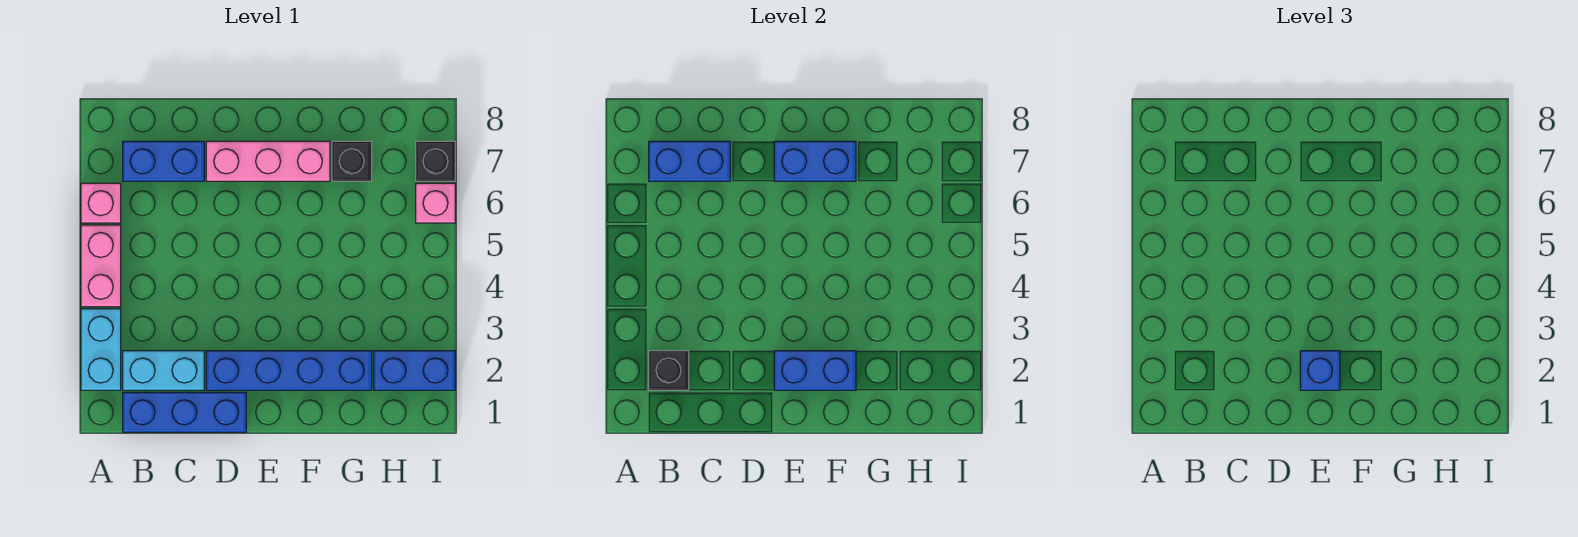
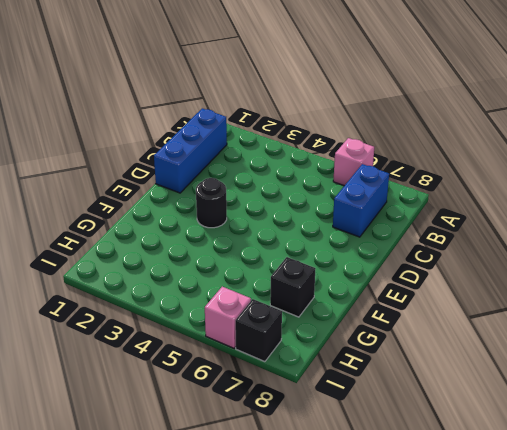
black round brick E3 level 1 -> none
none -> cyan brick A2:A3 level 1
none -> pink brick A4:A5 level 1
none -> cyan brick B2:C2 level 1

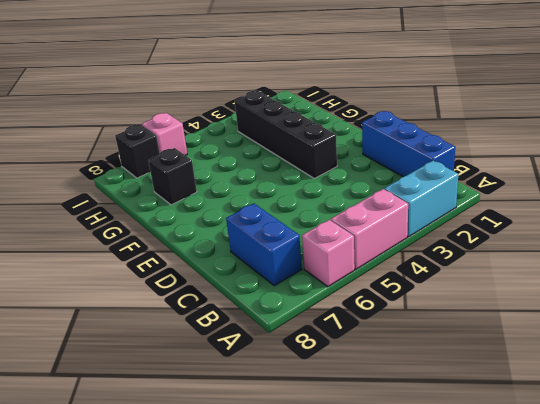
black brick E3:H3 level 1 -> none
none -> cyan brick B2:C2 level 1
none -> blue brick D2:G2 level 1
none -> pink brick D7:F7 level 1

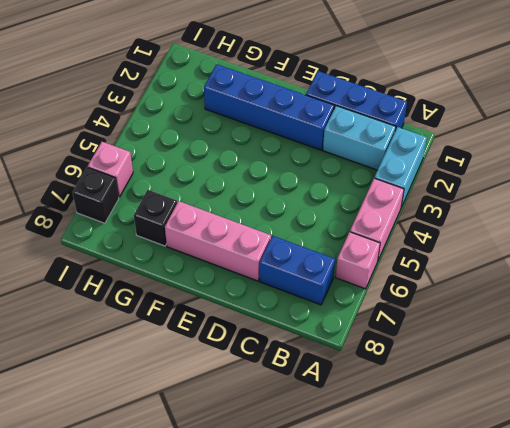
none -> blue brick H2:I2 level 1
none -> black brick B2 level 2
none -> blue brick B7:C7 level 2

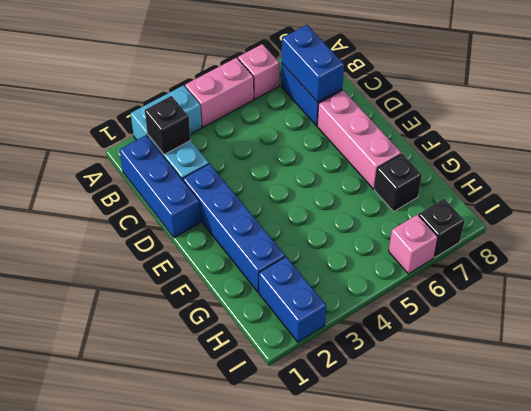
none -> blue brick E2:F2 level 2
none -> blue brick E7:F7 level 2
none -> blue brick E2 level 3

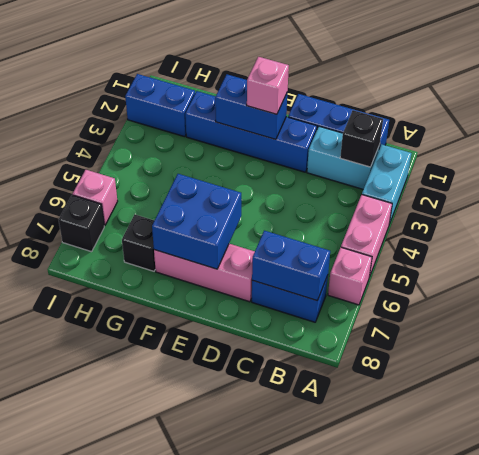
pink brick E2 level 3 -> blue brick E2 level 3
blue brick E6:F7 level 2 -> blue brick E7:F7 level 2

